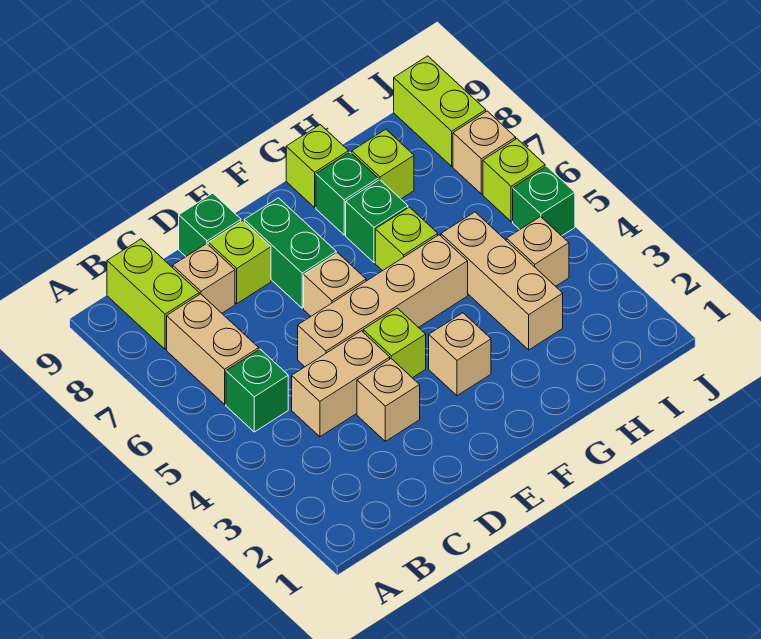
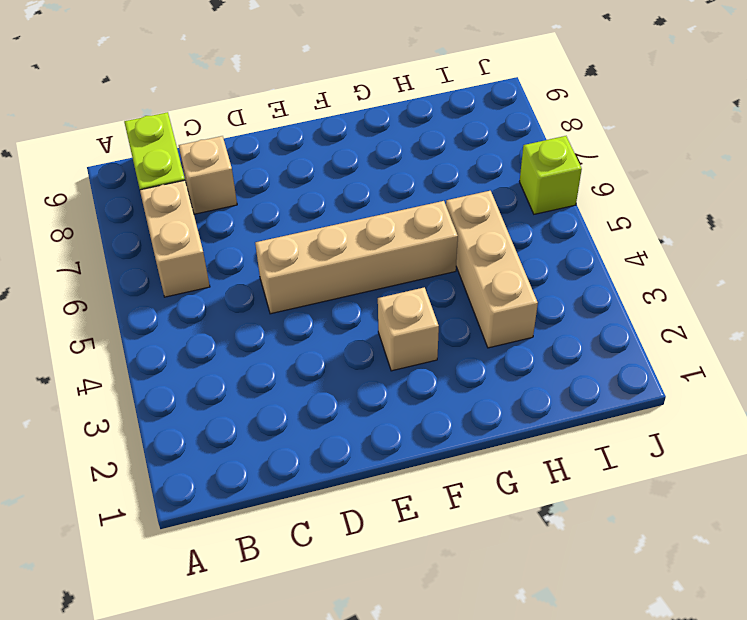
none -> green brick B5 level 1
none -> tan brick C4:D4 level 1
none -> tan brick D3 level 1

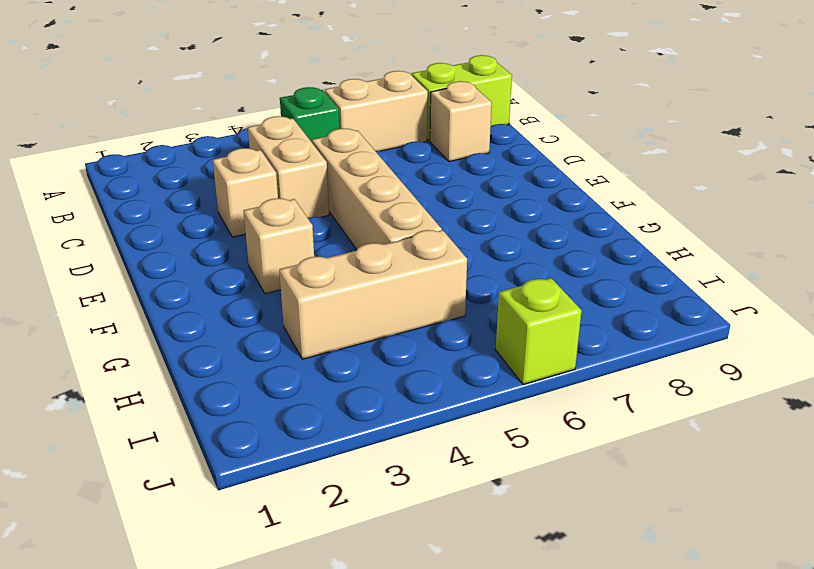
none -> lime brick D8 level 1
none -> green brick D9 level 1
none -> lime brick E4 level 1

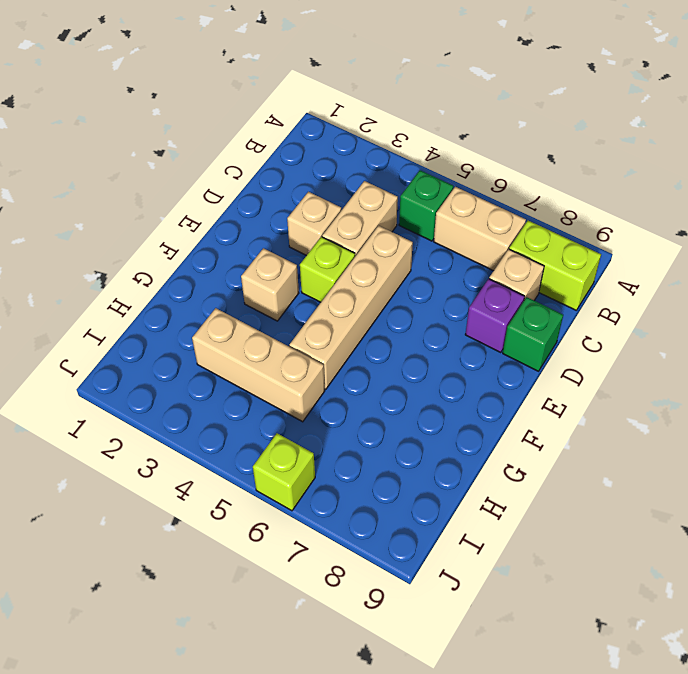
purple brick D8 level 1 -> lime brick D8 level 1
none -> tan brick E6 level 1
none -> green brick E7:E8 level 1
none -> lime brick G6 level 1

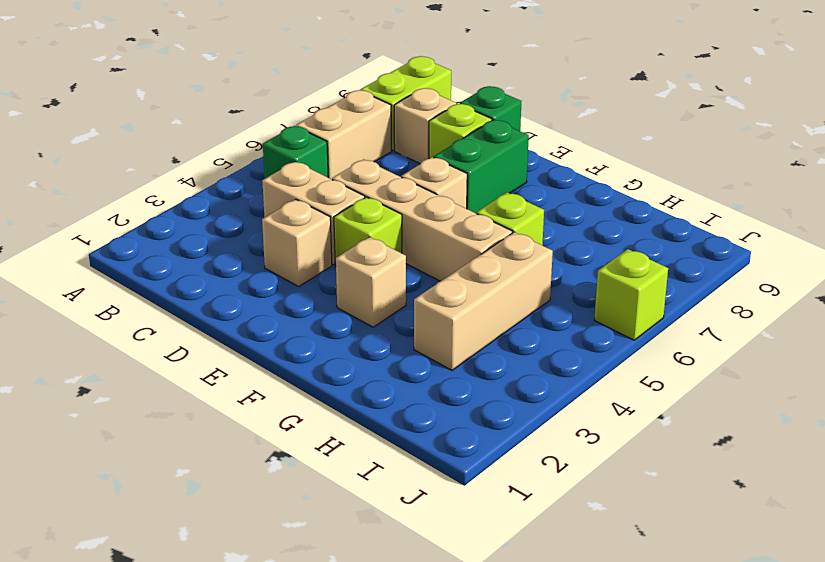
none -> green brick G7 level 1
none -> green brick G8 level 1
none -> lime brick G9 level 1

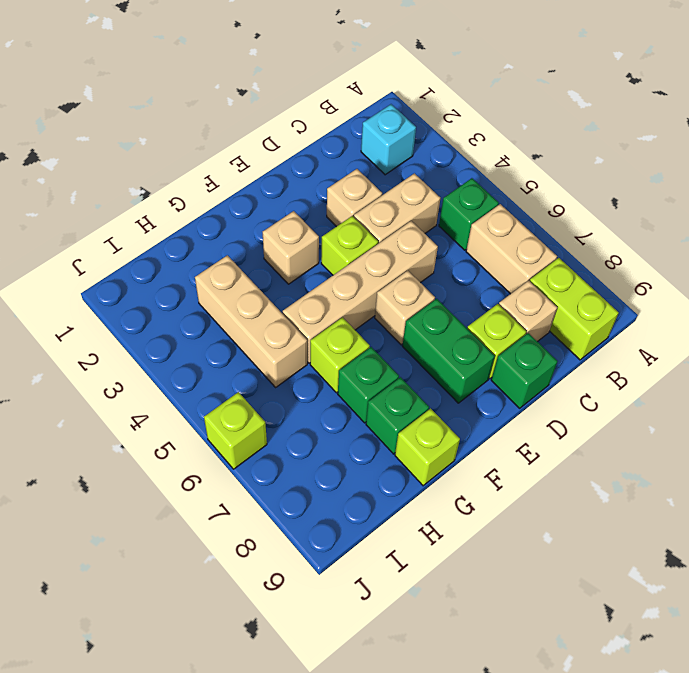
cyan brick B2 level 1 -> none
none -> lime brick H8 level 1
none -> tan brick I4 level 1
none -> green brick J5 level 1

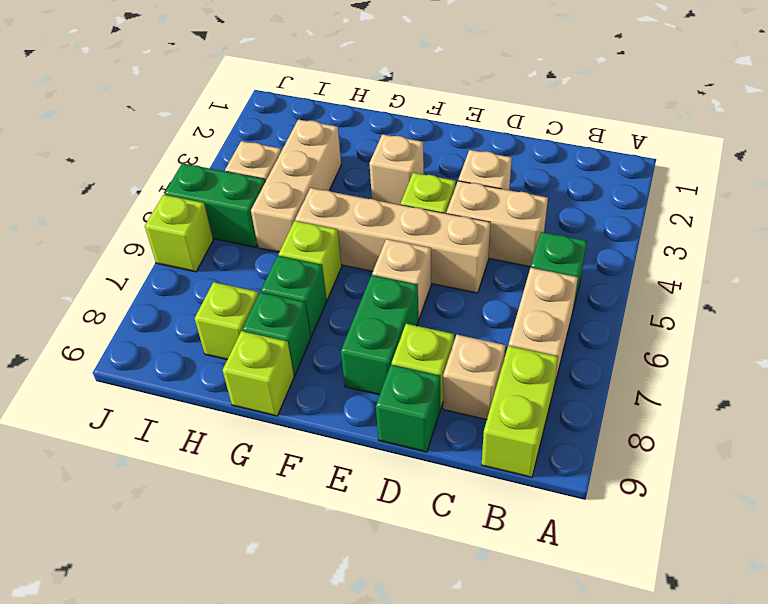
green brick I5:J5 level 1 -> green brick J5 level 1
none -> tan brick J7 level 1
none -> lime brick J8:J9 level 1

